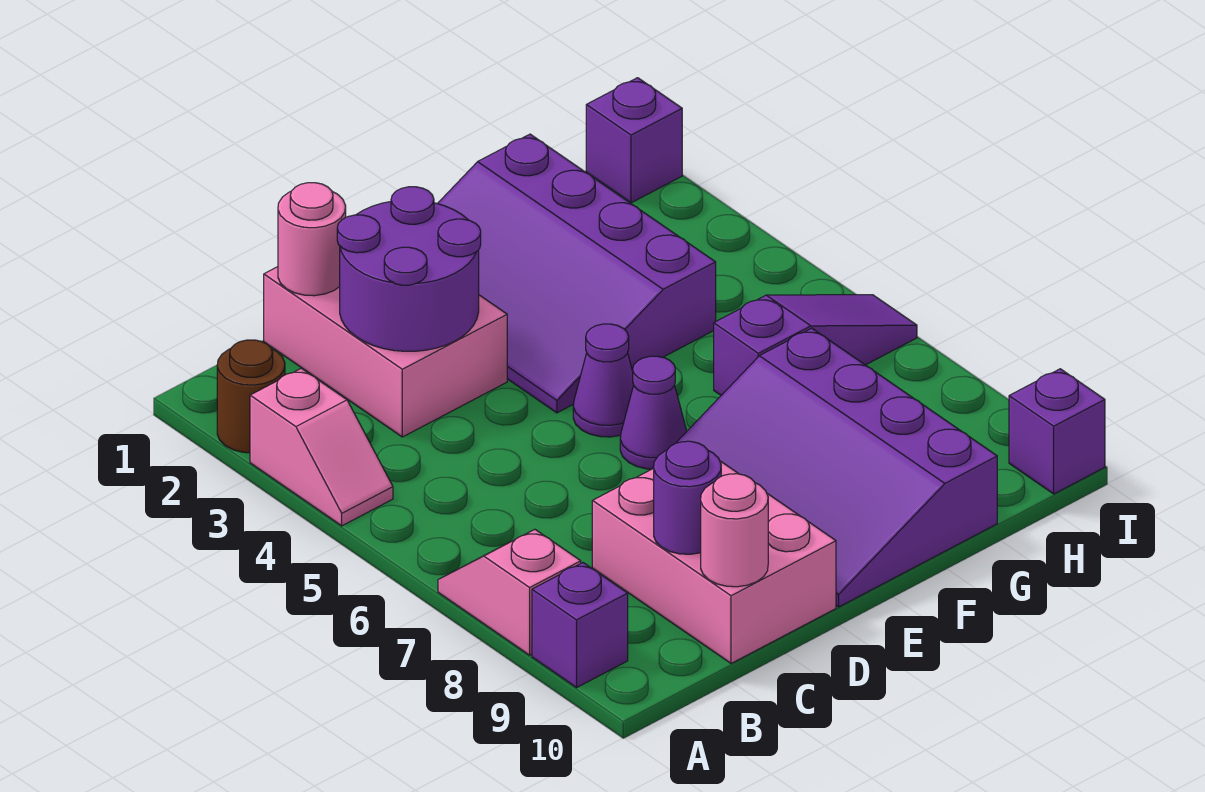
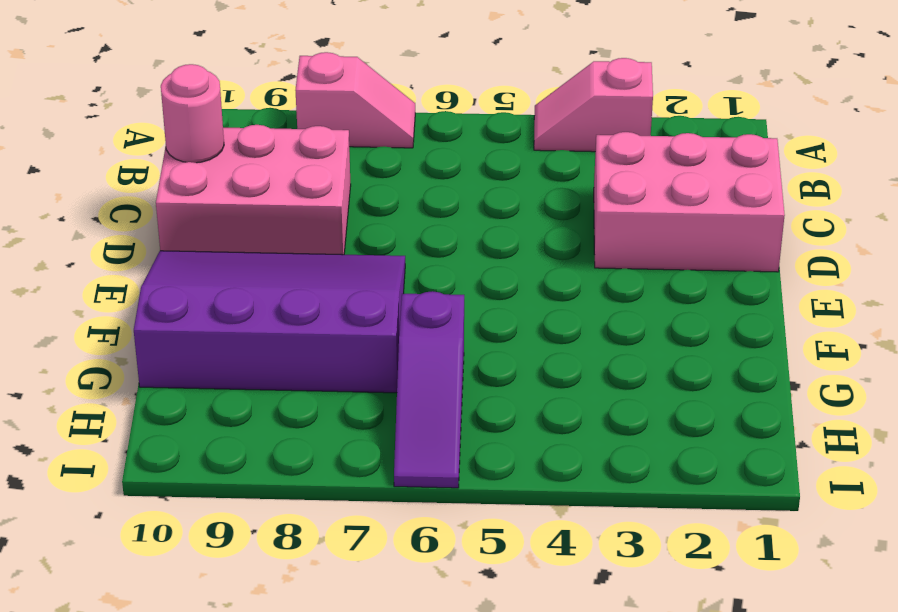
none -> brown round brick A2 level 1
none -> purple brick A9 level 1
none -> purple slope E1:G4 level 1 top G

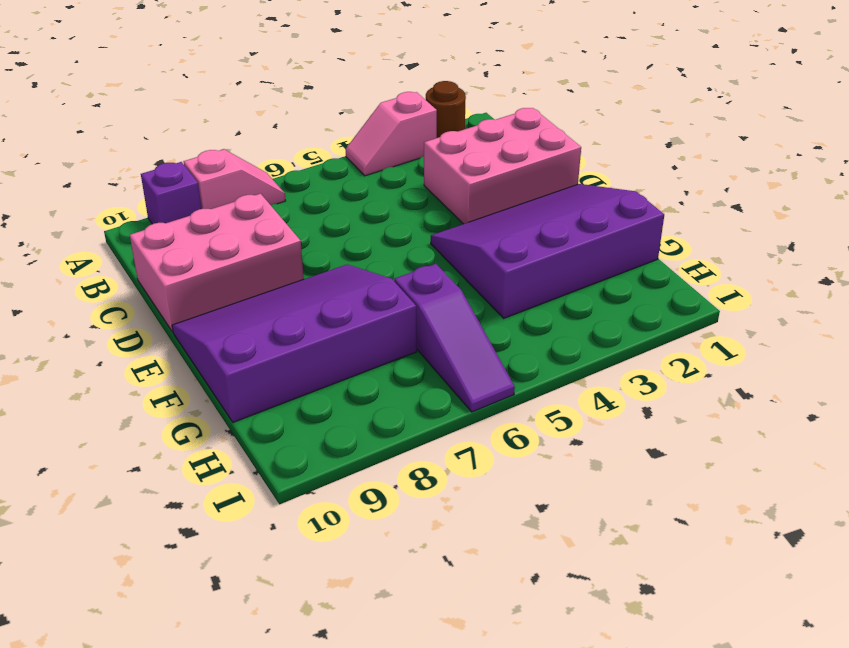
none -> purple cone E5 level 1
none -> purple cone E6 level 1
none -> purple brick I1 level 1

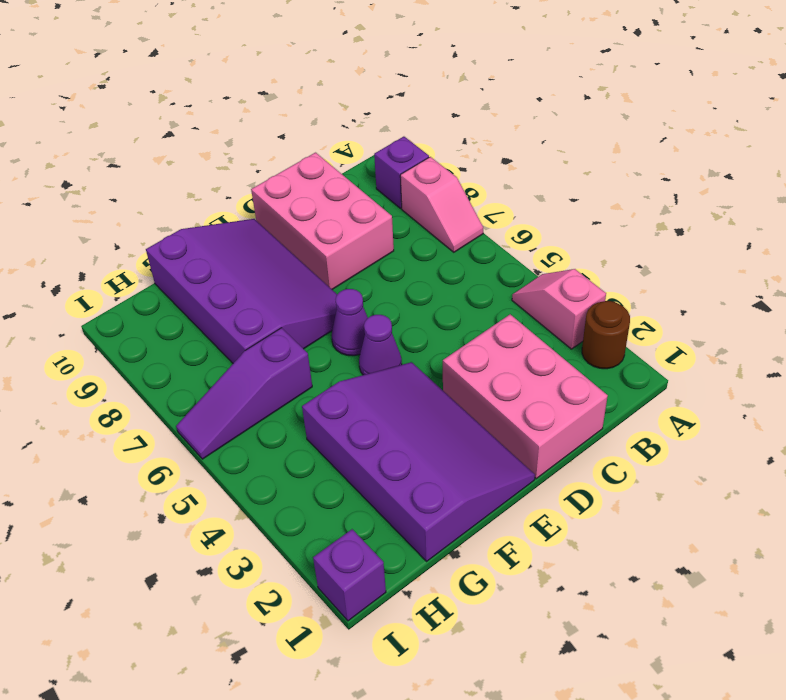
none -> purple brick I10 level 1
none -> pink round brick C1 level 2
none -> purple round brick C2:D3 level 2

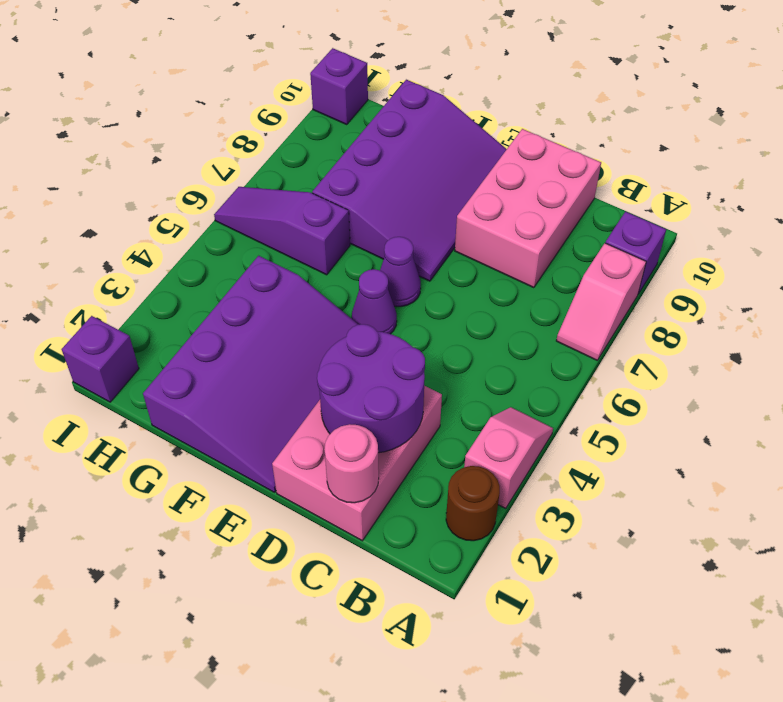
none -> purple round brick C9 level 2
none -> pink round brick C10 level 2

